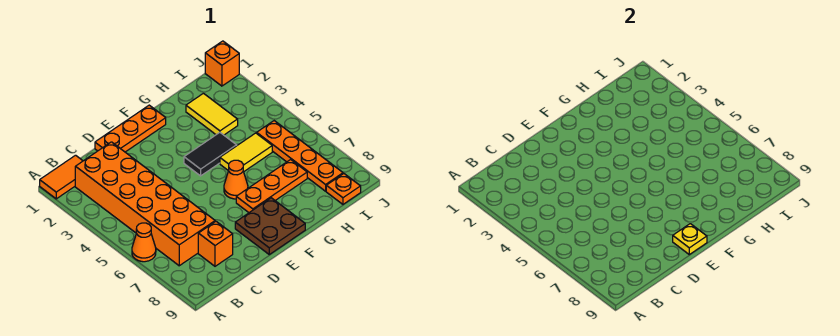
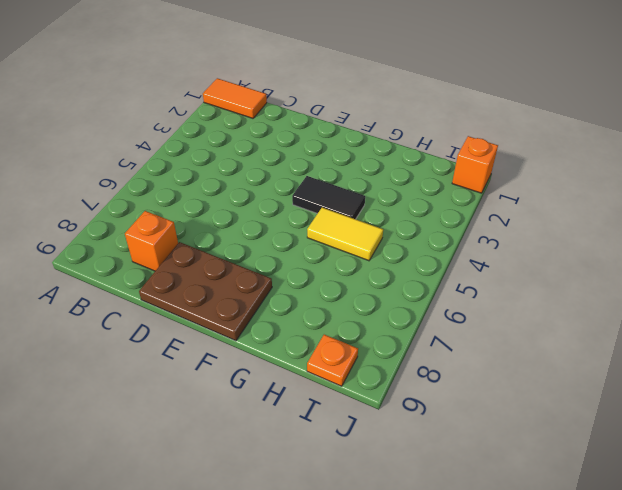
brown plate D8:F9 level 1 -> brown plate E8:F9 level 1
none -> orange cone A6 level 1
none -> orange brick B2:C7 level 1
none -> orange plate D1:F1 level 1

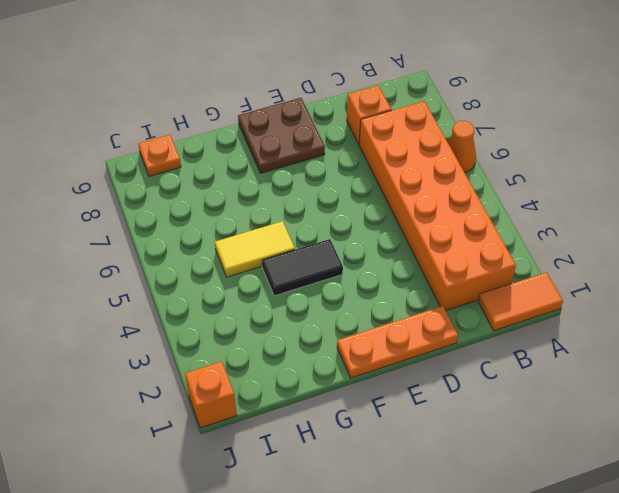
none -> orange cone F6 level 1
none -> orange plate F7:H7 level 1
none -> yellow tile H2:H3 level 1

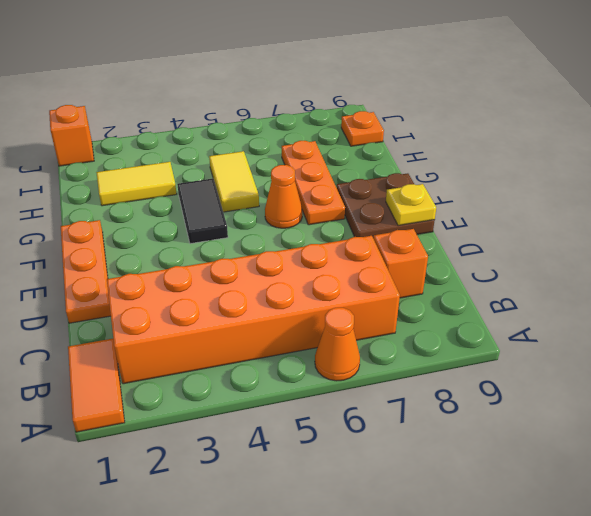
none -> orange plate I5:I8 level 1

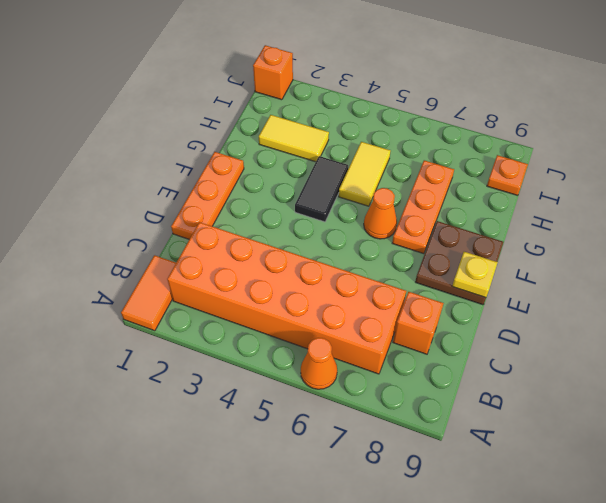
none -> orange plate I5:I8 level 1

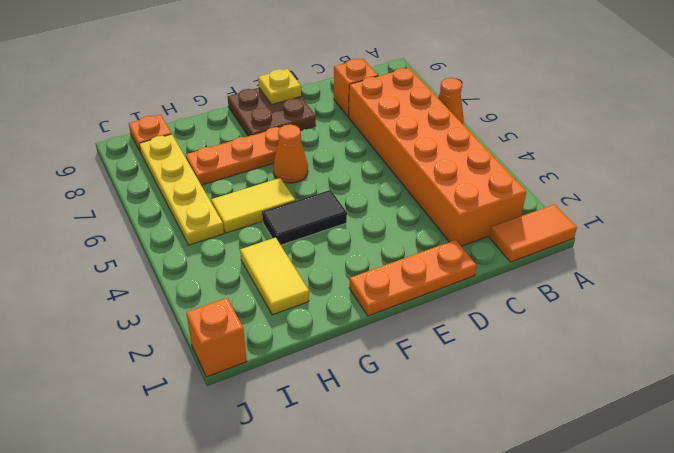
yellow plate I5:I8 level 1 -> orange plate I5:I8 level 1

